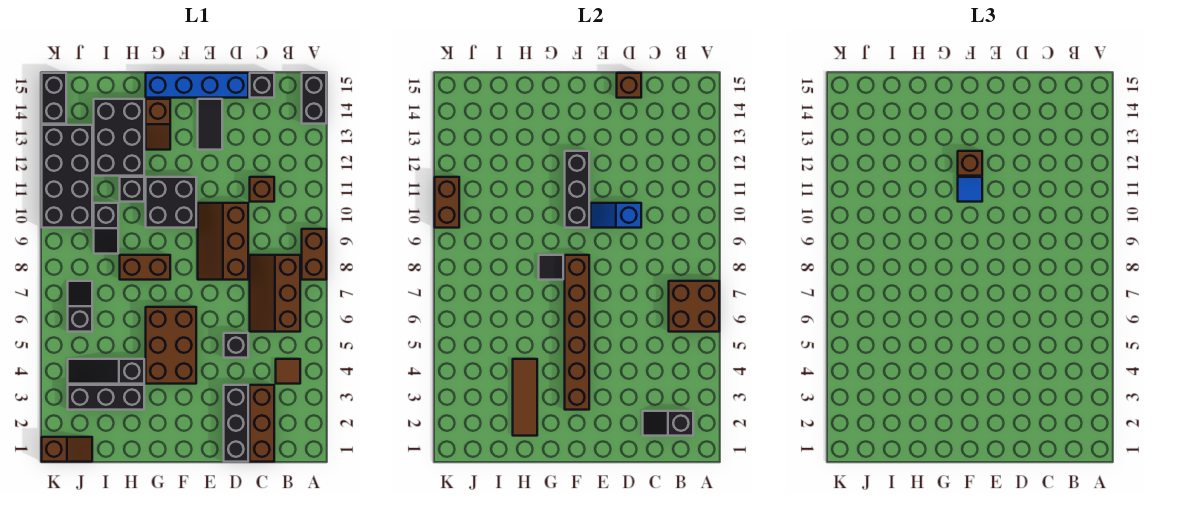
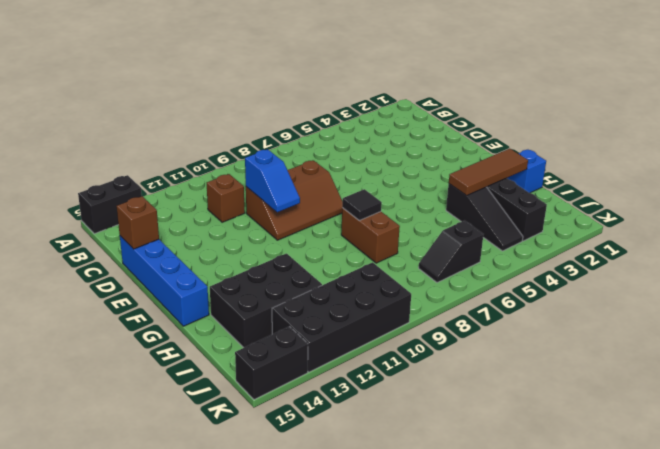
blue brick H1 level 1 -> none
none -> brown brick A8:A9 level 1
none -> brown tile B4 level 1
none -> brown slope B6:C8 level 1 top B
none -> brown brick C1:C3 level 1

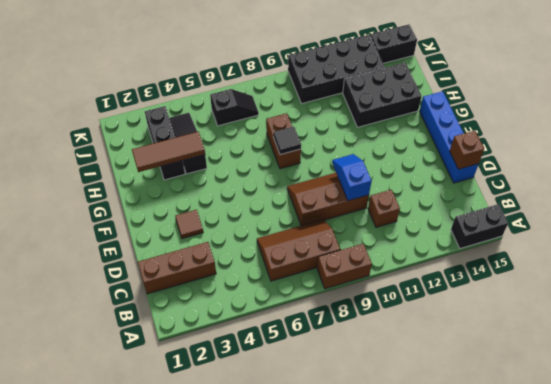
brown tile E3 level 1 -> brown tile B4 level 1
none -> black brick C15 level 1
none -> black brick D1:D3 level 1
none -> black brick D5 level 1
none -> black tile E13:E14 level 1

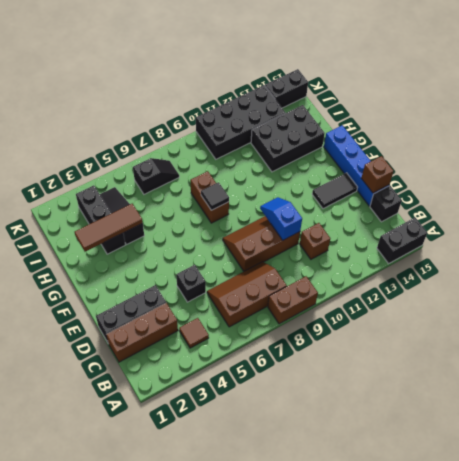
none -> brown brick F4:G6 level 1
none -> black brick F10:G11 level 1
none -> brown slope G13:G14 level 1 top 14
none -> black brick H11 level 1

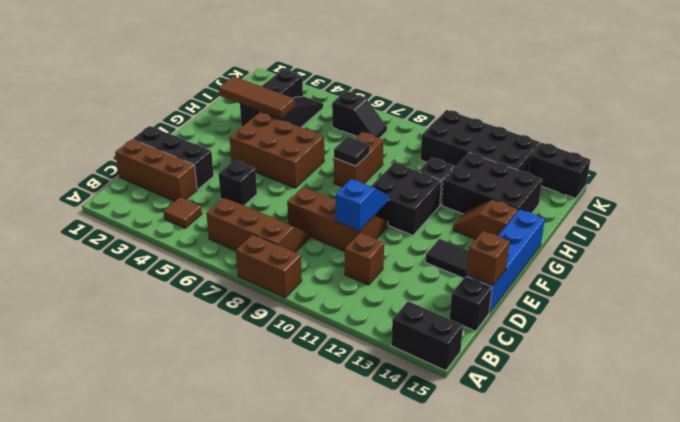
none -> black slope I9:I10 level 1 top 10
none -> brown slope J1:K1 level 1 top K
none -> brown brick A6:B7 level 2
none -> black slope B2:C2 level 2 top B

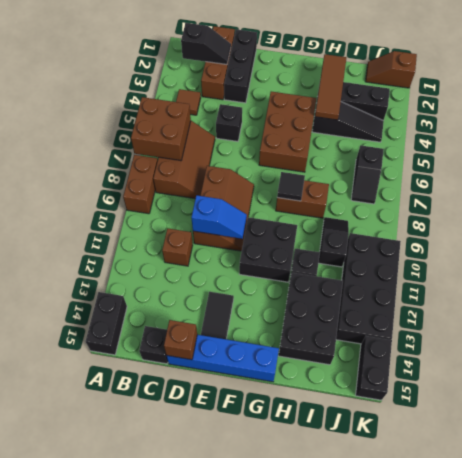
none -> brown slope G13:G14 level 1 top 14
none -> brown brick F3:F8 level 2
none -> black brick F10:F12 level 2
none -> brown brick K10:K11 level 2

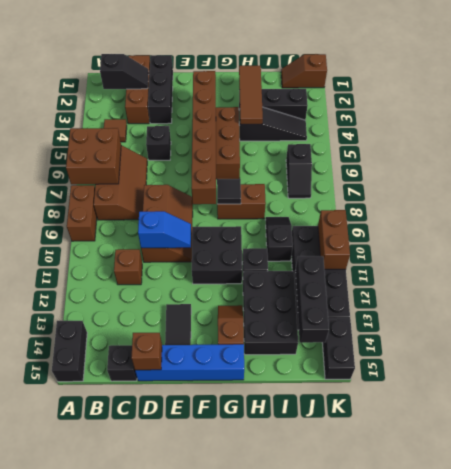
black brick J12:J14 level 2 -> black brick F10:F12 level 2
none -> blue tile F11 level 3
none -> brown brick F12 level 3

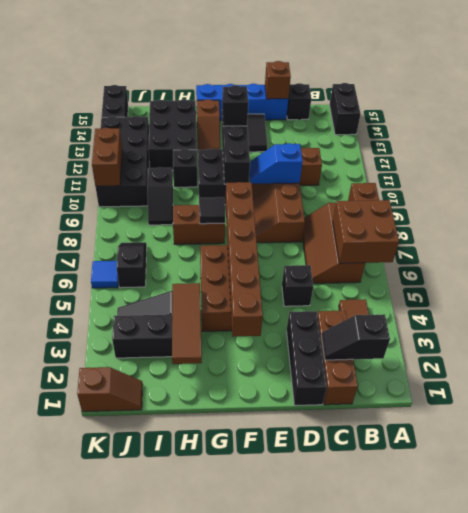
black brick F12 level 3 -> brown brick F12 level 3
blue tile K6 level 1 -> blue tile F11 level 3

